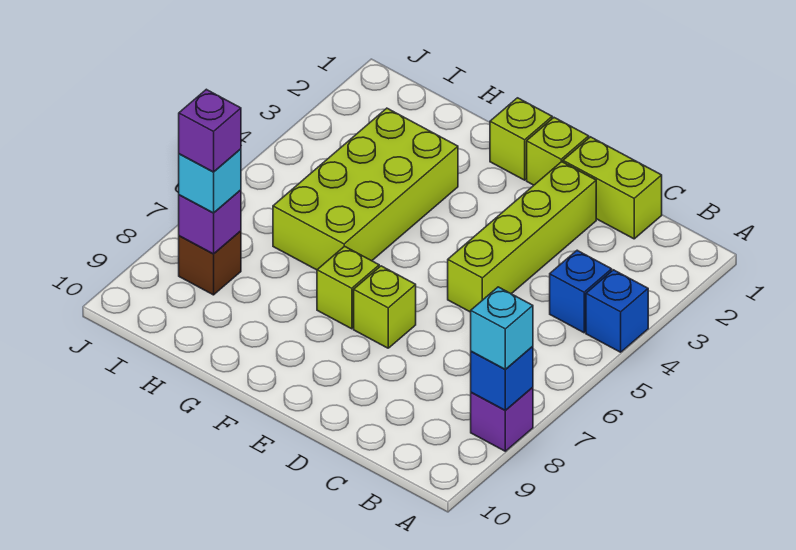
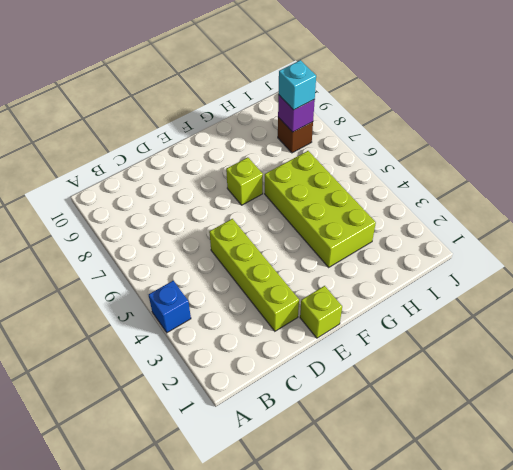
none -> purple brick A8 level 1
none -> blue brick B4 level 1
none -> lime brick C1:D1 level 1

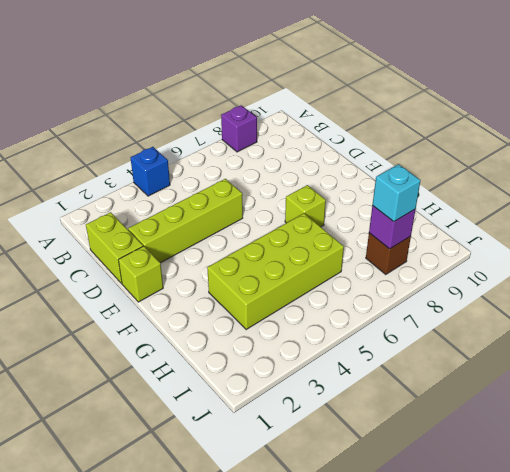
none -> blue brick B4 level 1
none -> lime brick E7 level 1
none -> lime brick F1 level 1

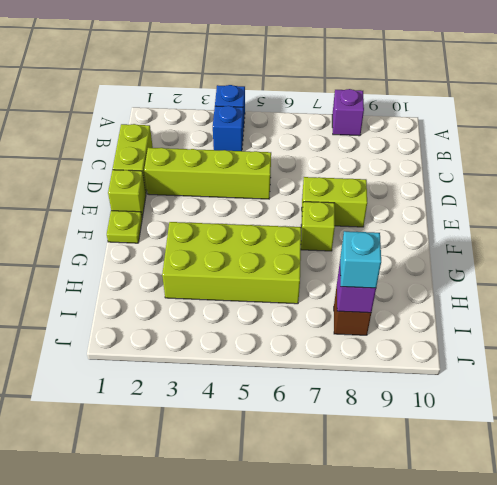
lime brick E7:E8 level 1 -> lime brick E7 level 1
lime plate F1 level 1 -> lime brick F1 level 1
none -> blue brick A8 level 2
none -> cyan brick A8 level 3
none -> purple brick I8 level 4

